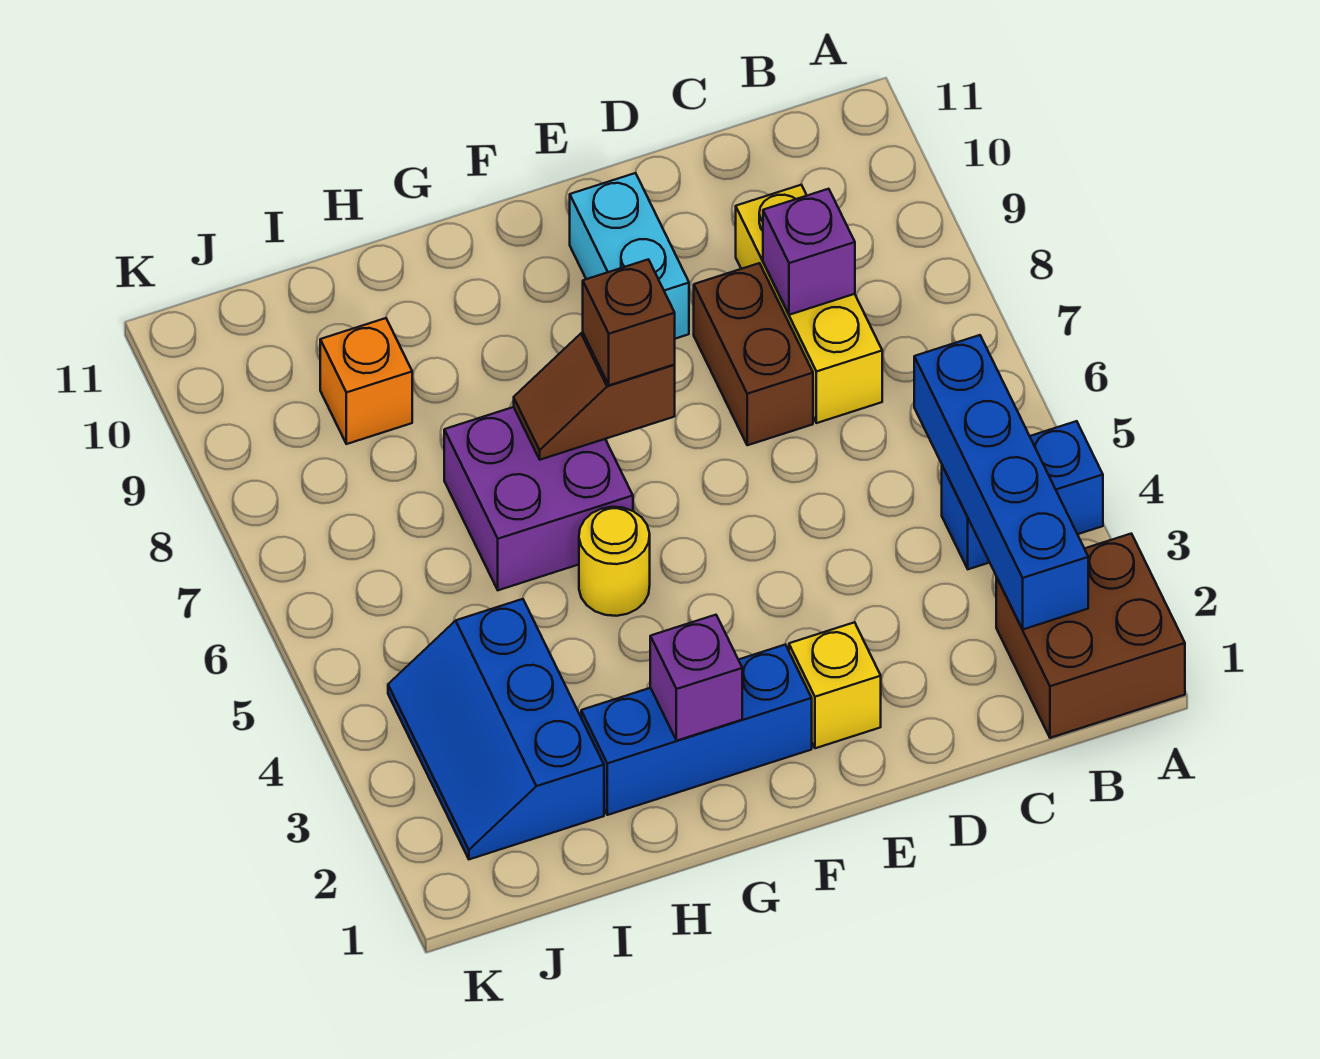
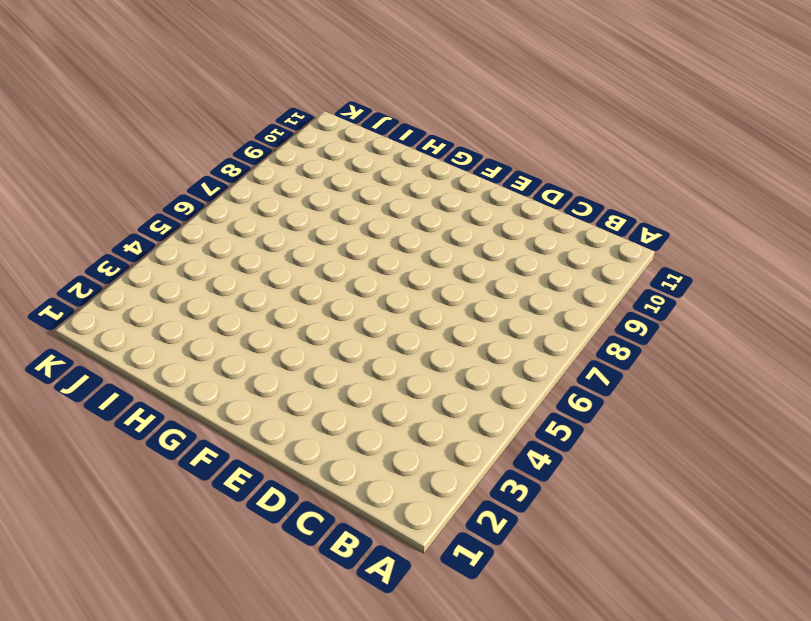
none -> brown brick A1:B2 level 1
none -> blue brick A4:B4 level 1
none -> yellow brick C7:C9 level 1

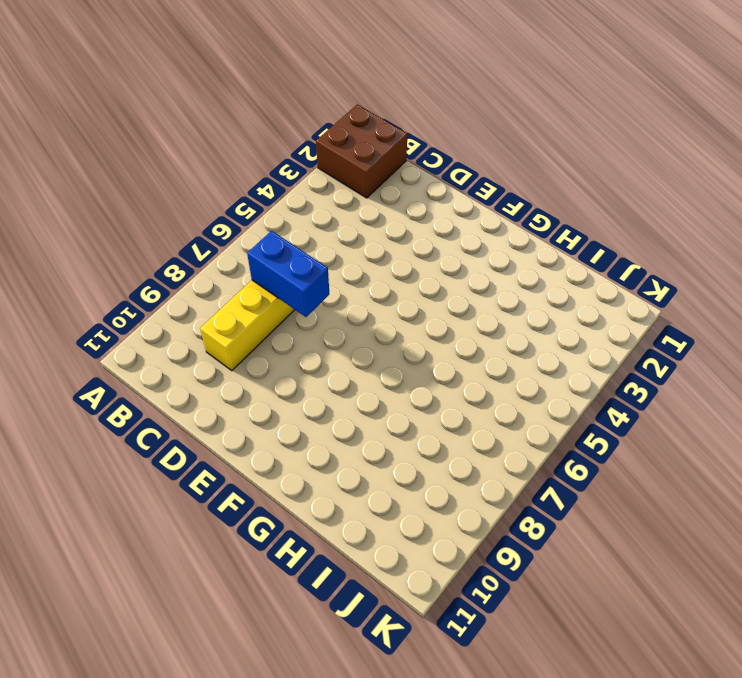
blue brick C7:D7 level 2 -> blue brick A4:B4 level 1
none -> brown brick D7:D8 level 1
none -> yellow brick E2 level 1
none -> cyan brick E9:E10 level 1

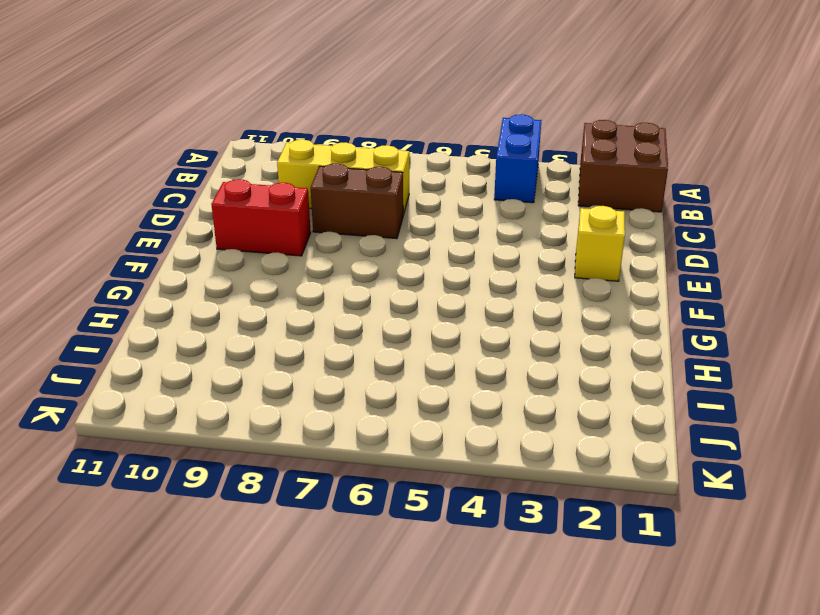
red brick E9:E10 level 1 -> cyan brick E9:E10 level 1
none -> blue brick F2:H2 level 1
none -> yellow round brick G5 level 1
none -> purple brick G6:H7 level 1

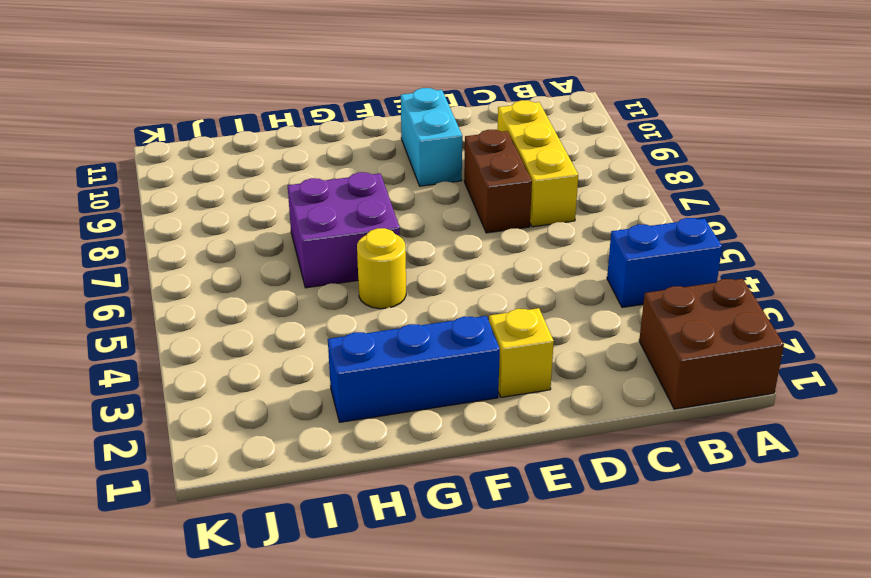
none -> blue slope I2:J4 level 1 top I
none -> orange brick I9 level 1
none -> blue brick B2:B5 level 2

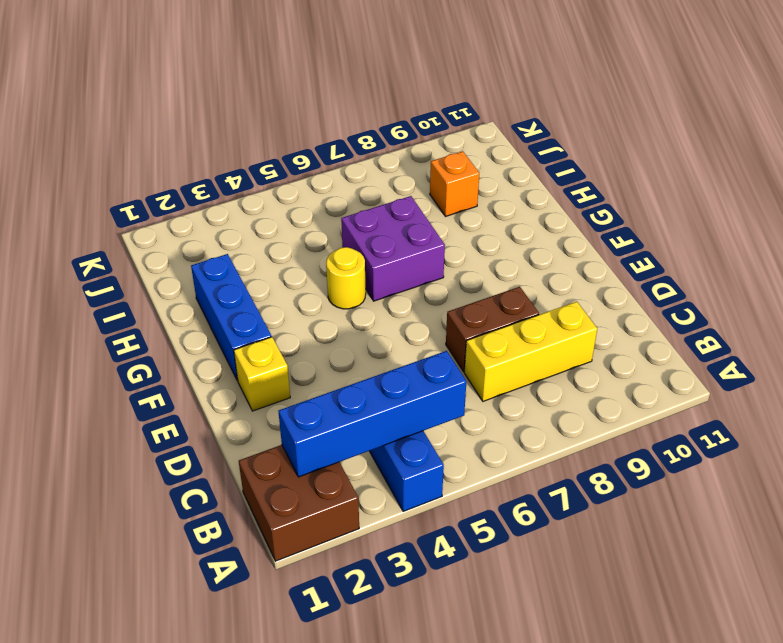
none -> cyan brick E9:E10 level 1
none -> blue slope I2:J4 level 1 top I
none -> purple brick C8 level 2

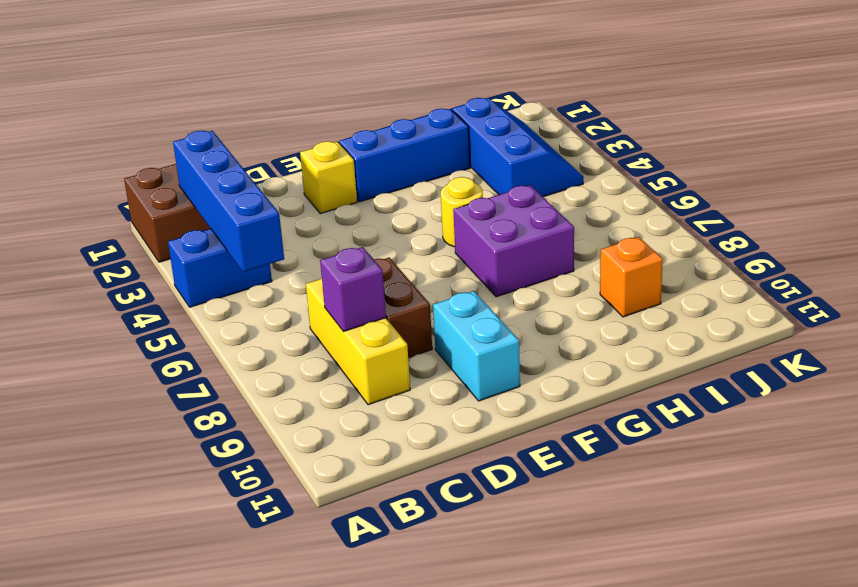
none -> brown slope F7:G7 level 2 top F
none -> purple brick G2 level 2
none -> brown brick F7 level 3

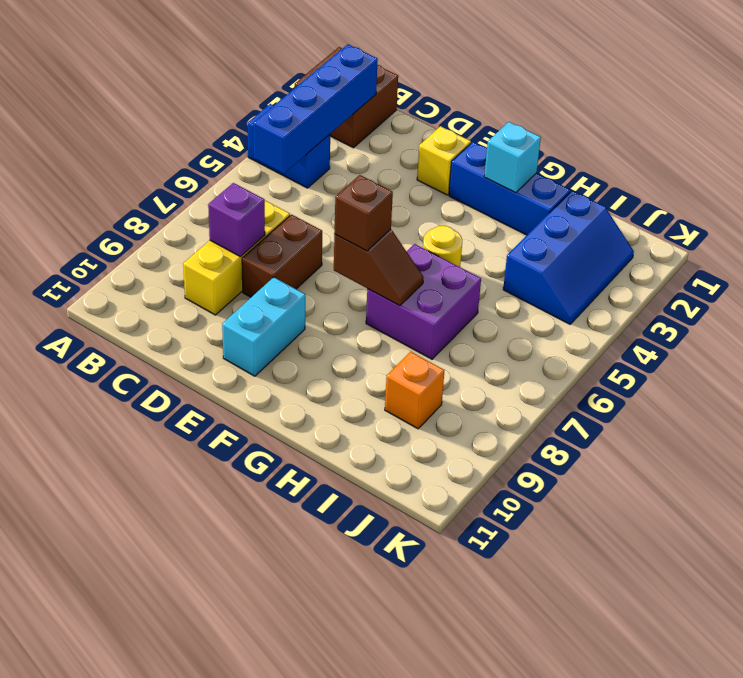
cyan brick G2 level 2 -> purple brick G2 level 2

